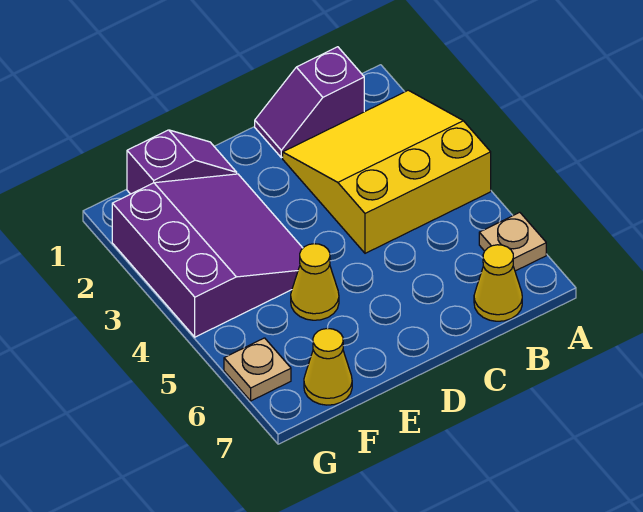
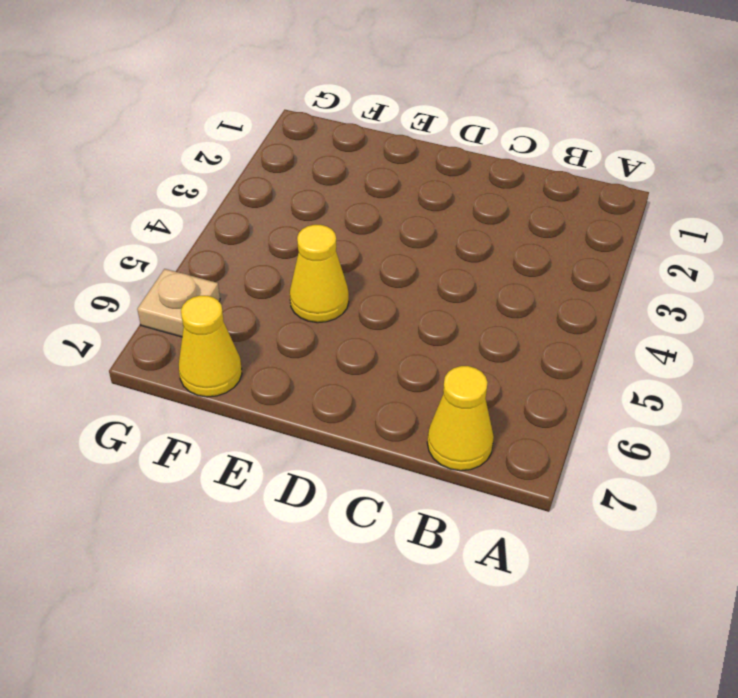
none -> yellow slope A2:C4 level 1 top 4
none -> tan plate A6 level 1

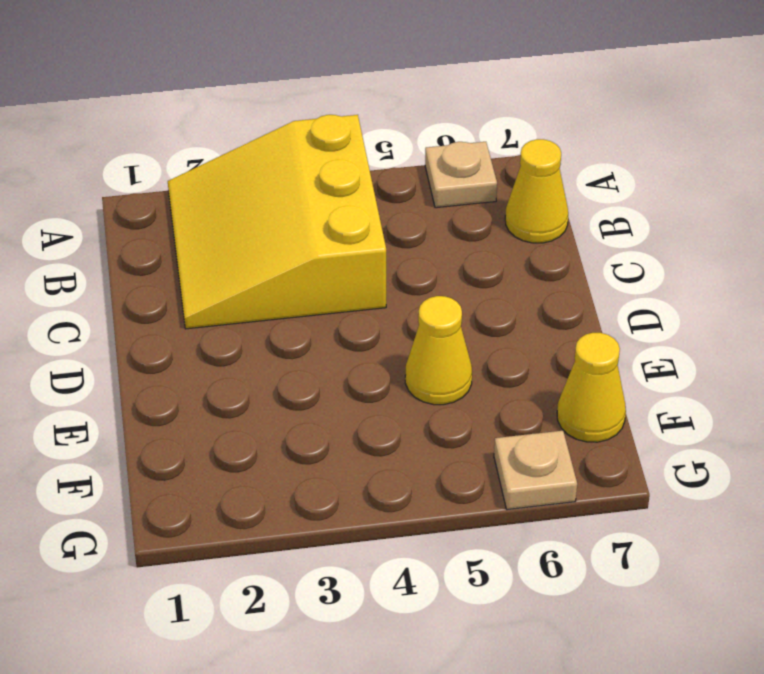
none -> purple slope B1:C1 level 1 top B
none -> purple slope E1:F1 level 1 top F

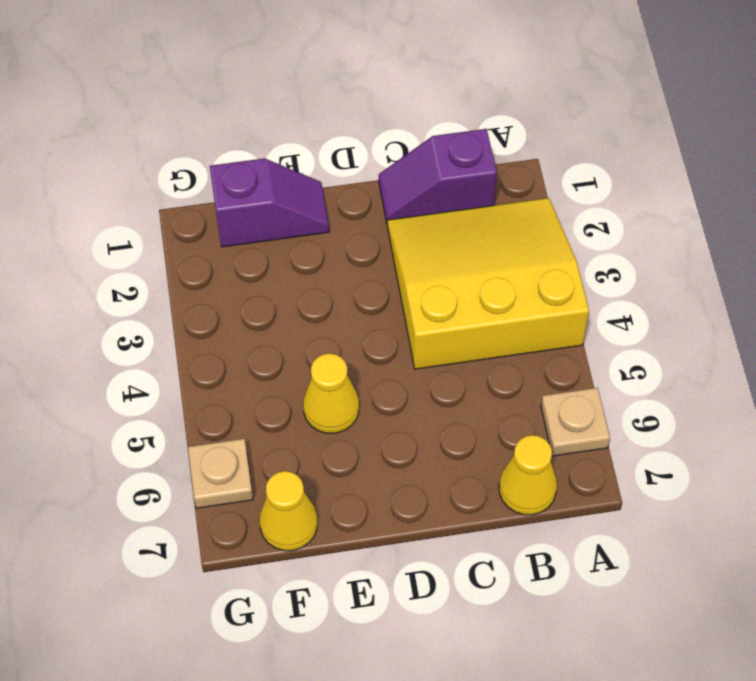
none -> purple slope E2:G4 level 1 top G

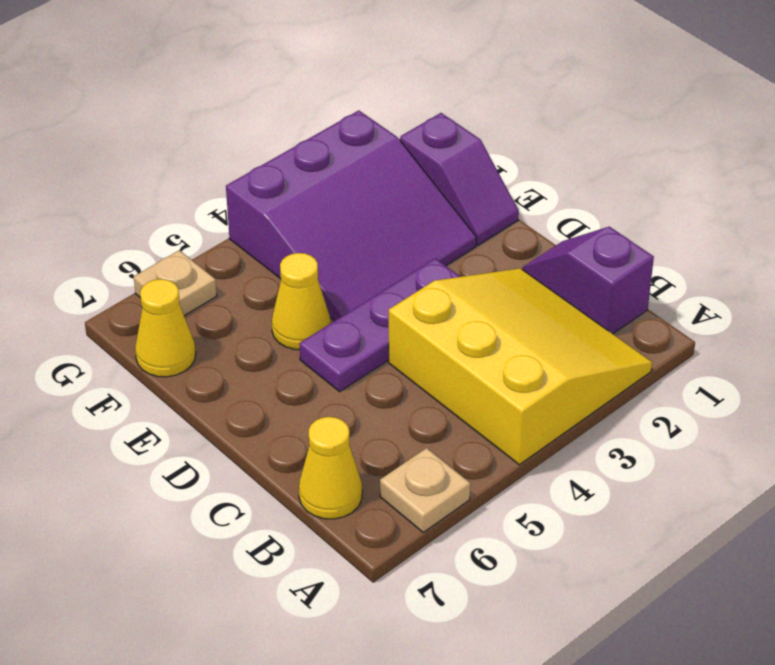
purple plate D3:D5 level 1 -> none

